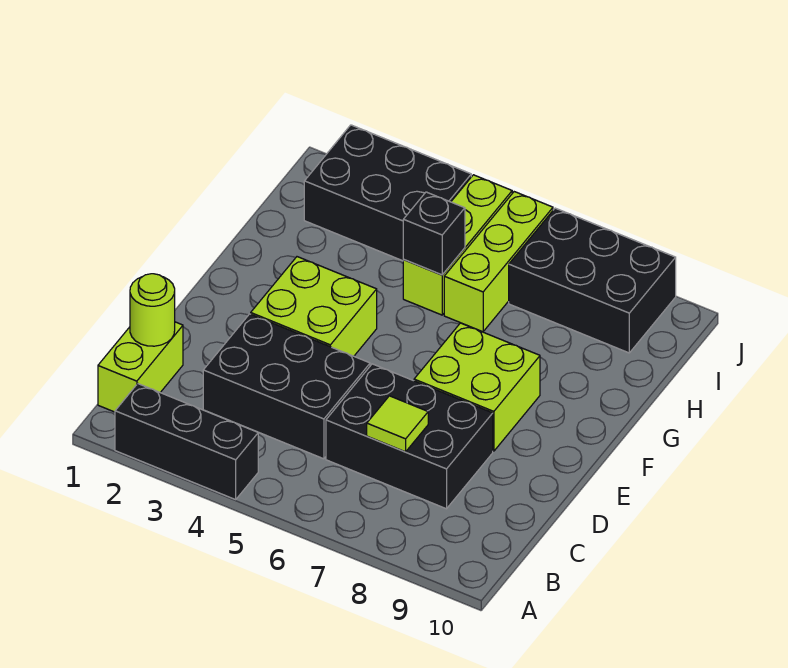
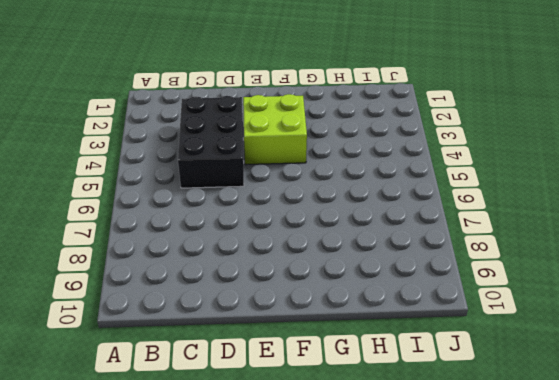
none -> black brick A2:A4 level 1
none -> lime brick B1:C1 level 1
none -> black brick C6:D8 level 1

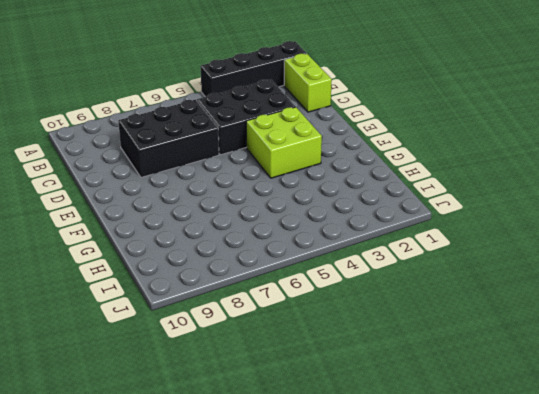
black brick A1:A4 level 1 -> black brick A2:A4 level 1
none -> lime brick E7:F8 level 1
none -> lime brick H5:J5 level 1
none -> lime brick H6:J6 level 1

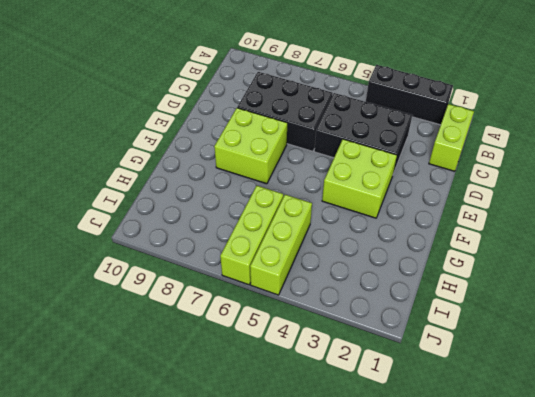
none -> black brick I2:J4 level 1
none -> black brick I7:J9 level 1
none -> lime round brick C1 level 2

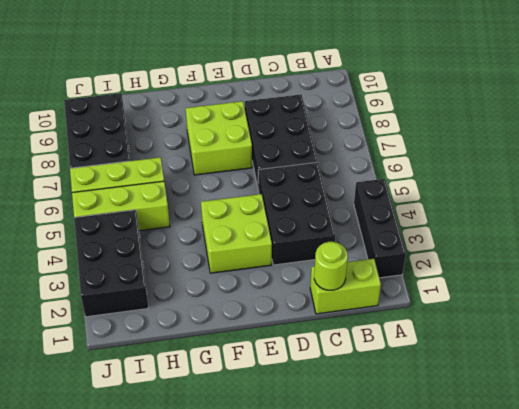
none -> lime tile C7 level 2
none -> black brick H5 level 2

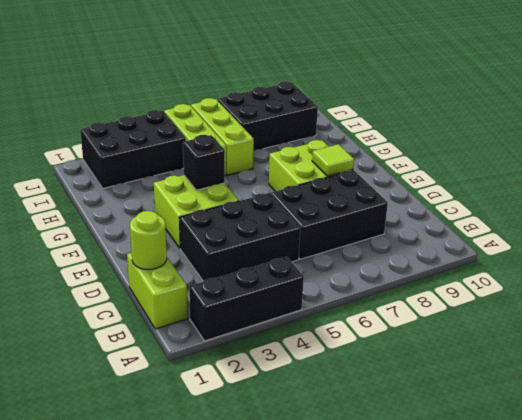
lime tile E8 level 2 -> lime tile C7 level 2
black brick F4 level 2 -> black brick H5 level 2

